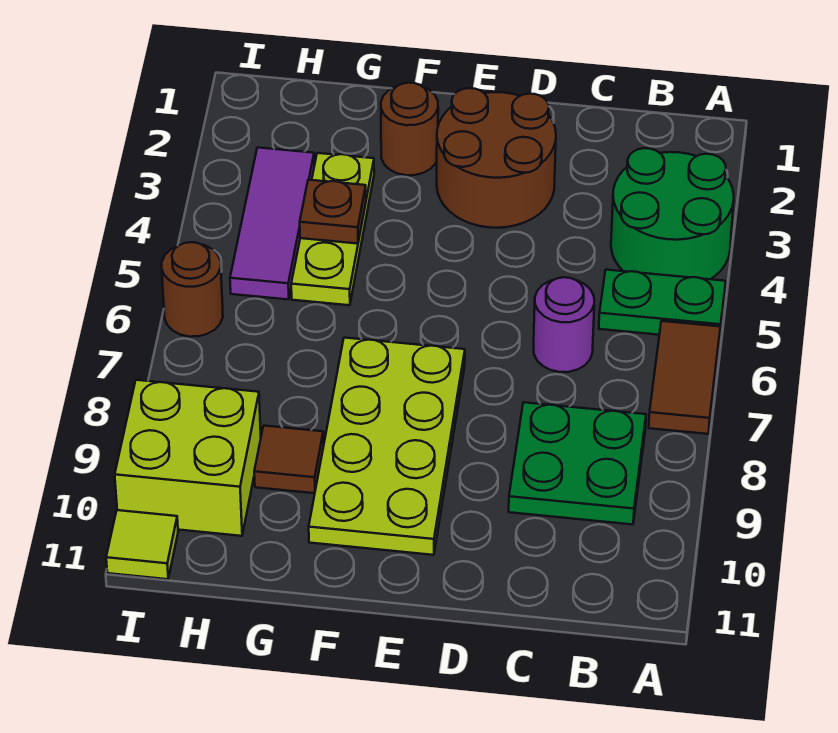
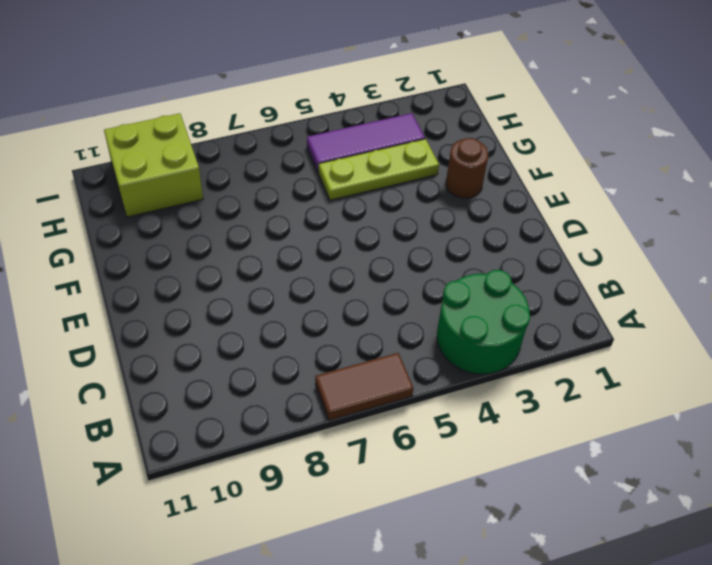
none -> green plate A5:B5 level 1
none -> green plate B8:C9 level 1
none -> purple round brick C6 level 1

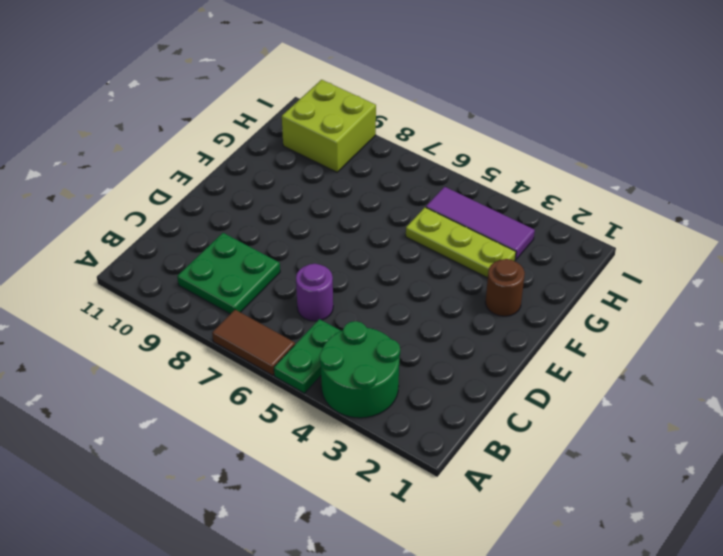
none -> brown round brick D2:E3 level 1
none -> lime plate E7:F10 level 1
none -> brown tile G9 level 1

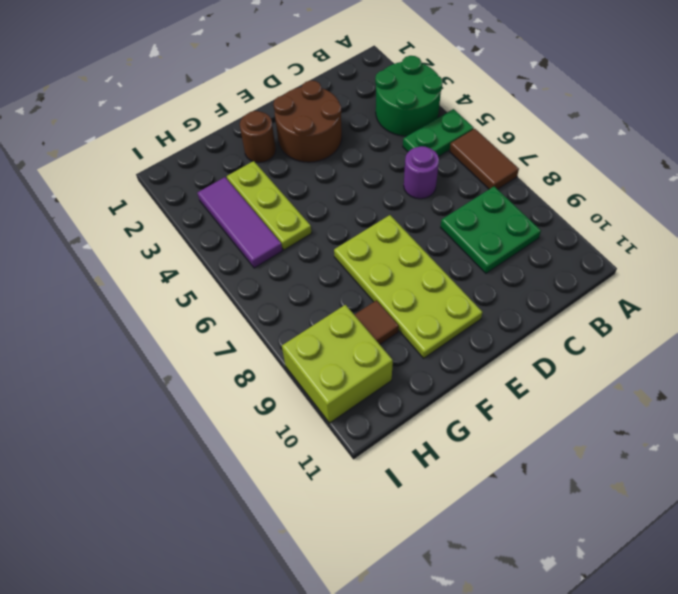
none -> brown round brick I6 level 1
none -> lime tile I11 level 1
none -> brown plate G4 level 2

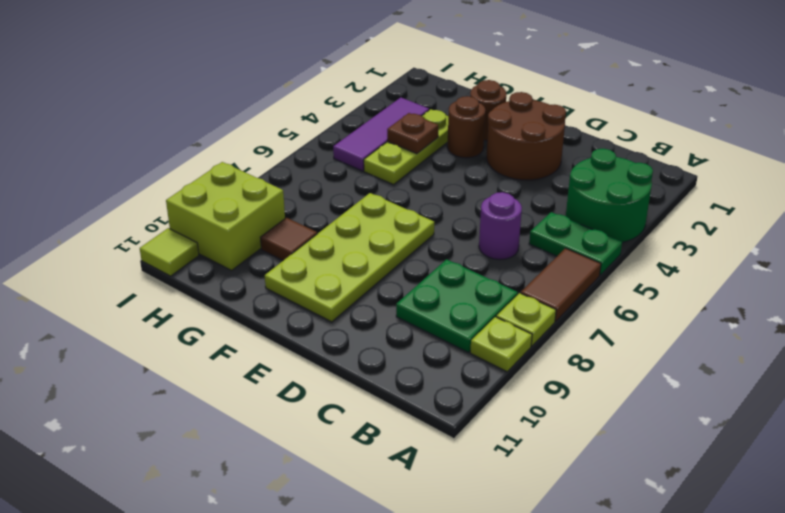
lime plate A8 level 1 -> none
lime plate A9 level 1 -> none
brown round brick F3 level 1 -> brown round brick I6 level 1

